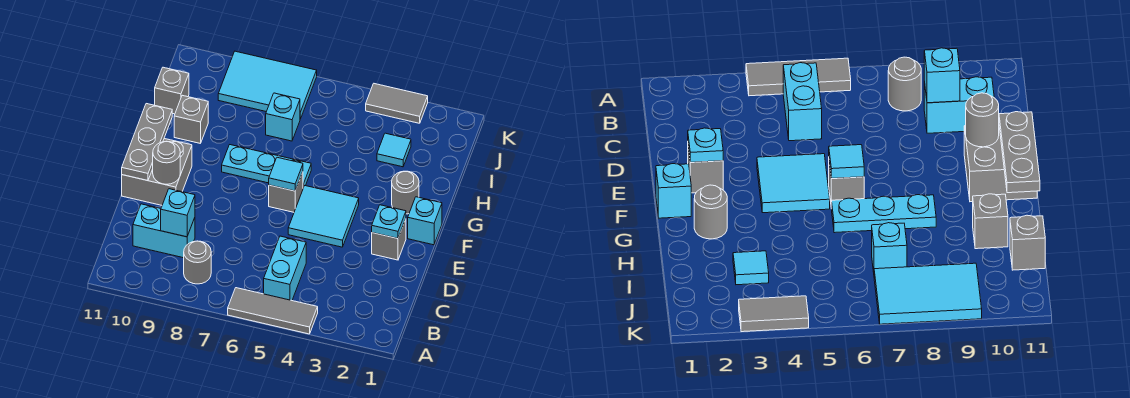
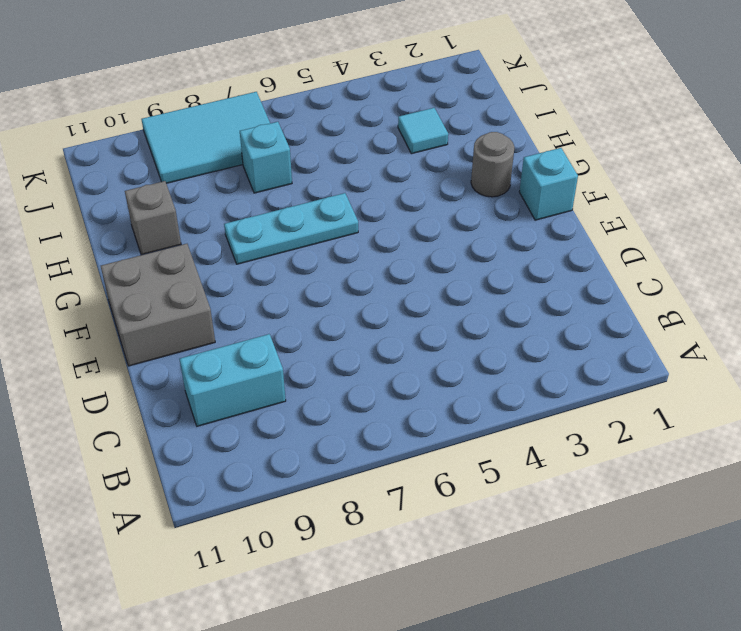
none -> grey tile A4:A6 level 1
none -> cyan brick B5:C5 level 1
none -> grey round brick B8 level 1

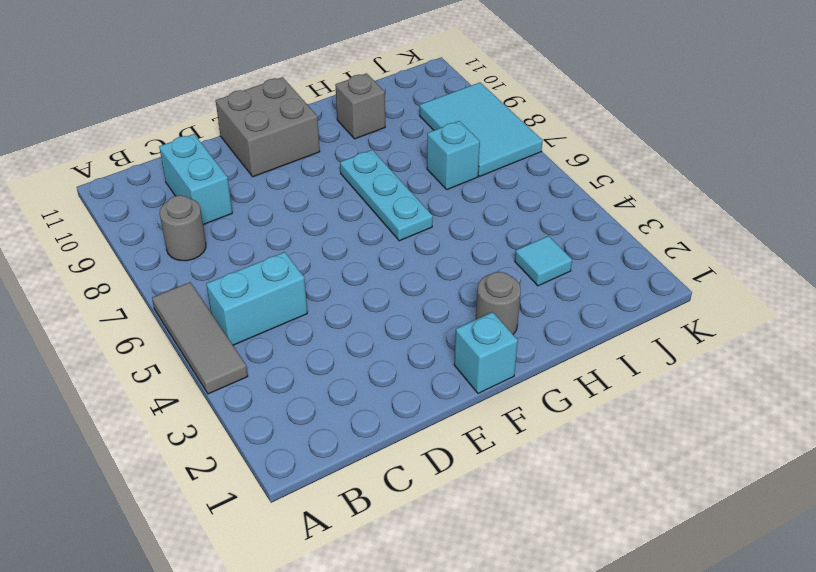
none -> grey brick E2 level 1
none -> cyan tile E4:F5 level 1
none -> grey brick F6 level 1

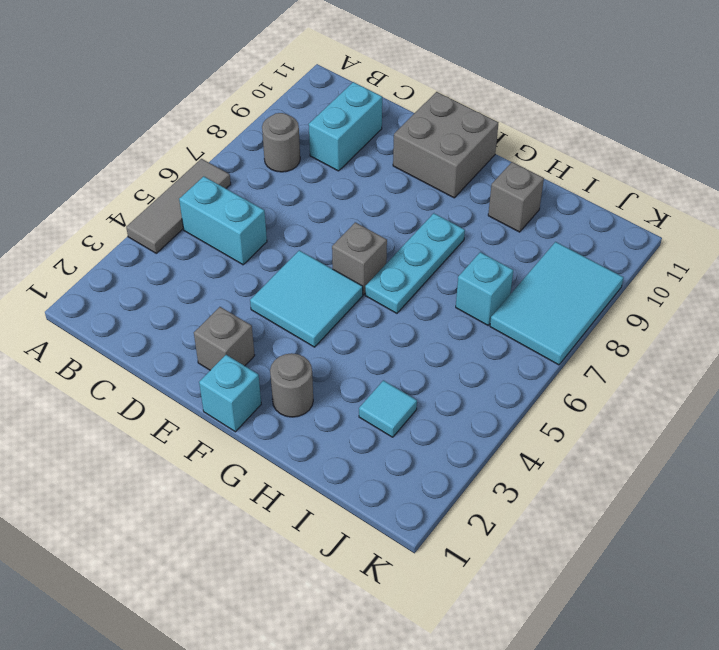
none -> grey brick I11 level 1
none -> grey tile K3:K4 level 1
none -> cyan brick C9 level 2

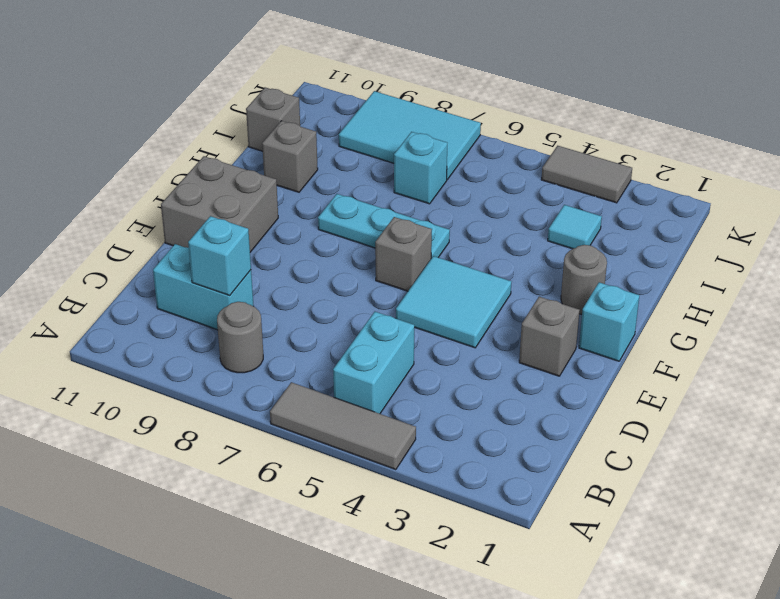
none -> cyan plate E2 level 2
none -> grey round brick E10 level 2
none -> grey plate E11:G11 level 2

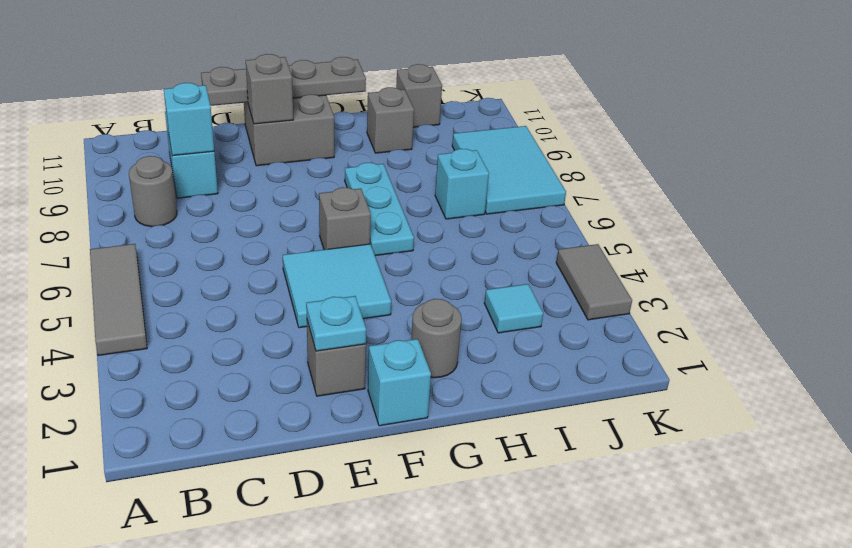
grey plate D11:G11 level 2 -> grey plate E11:G11 level 2
grey brick E10 level 2 -> grey round brick E10 level 2
none -> cyan brick B5:C5 level 1
none -> cyan tile F6 level 2

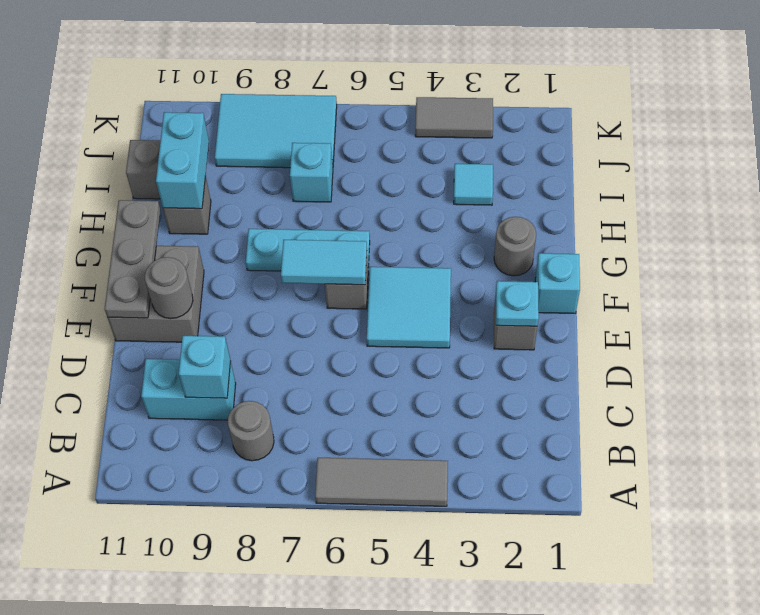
cyan tile F6:F7 level 2 -> cyan tile F6 level 2
cyan brick H10:I10 level 2 -> cyan brick B5:C5 level 1

